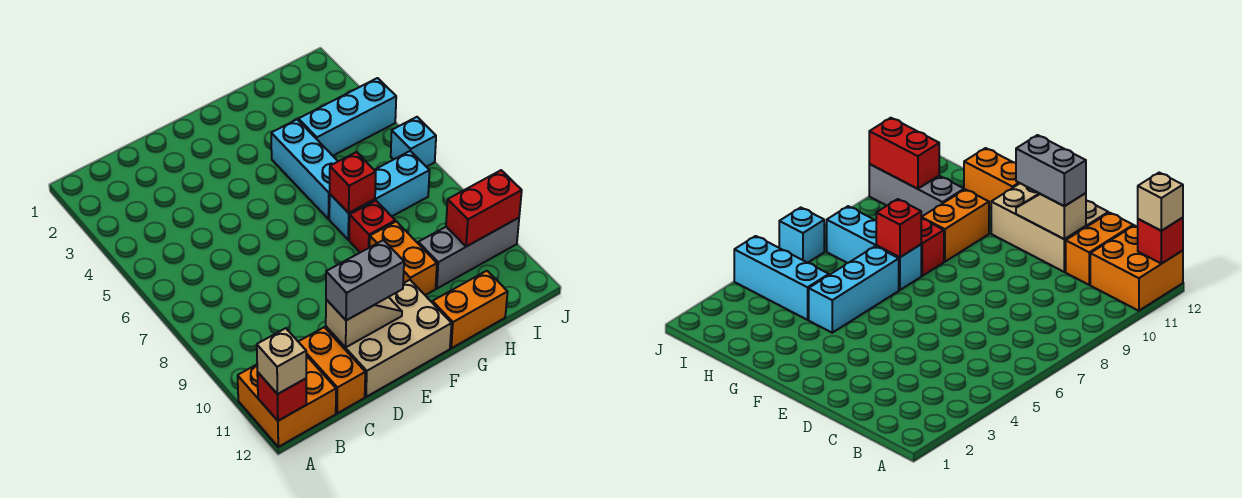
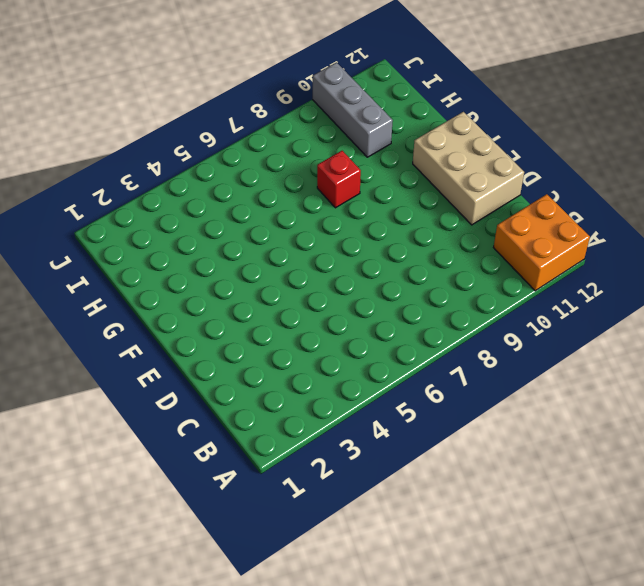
none -> orange brick C11:C12 level 1
none -> cyan brick G4:G6 level 1
none -> cyan brick G7:I7 level 1

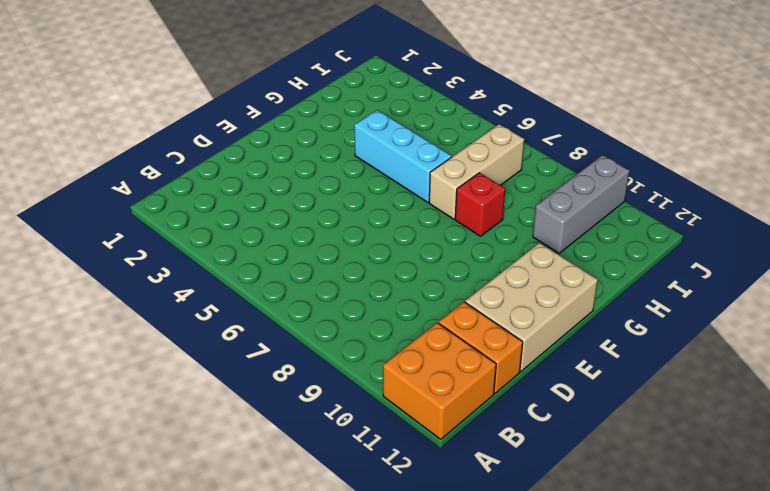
tan brick G7:I7 level 1 -> cyan brick G7:I7 level 1
none -> orange brick G9:G10 level 1
none -> orange brick G12:H12 level 1
none -> cyan brick H4:J4 level 1

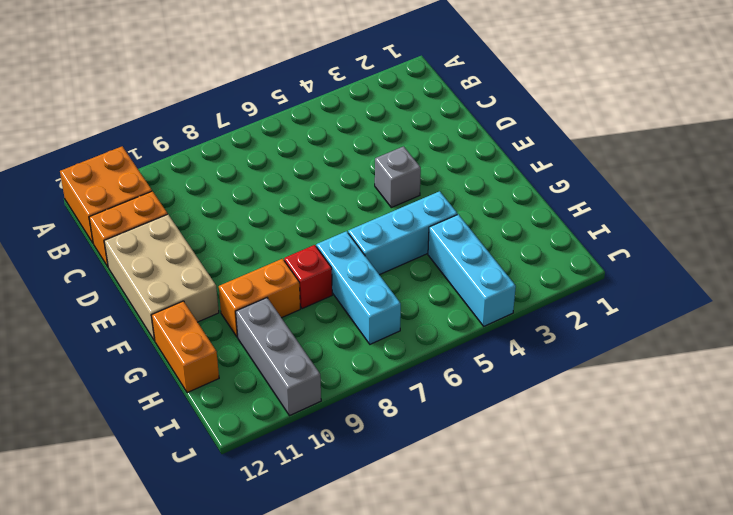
grey brick E4 level 1 -> none
none -> cyan brick J6 level 1
none -> red brick A12 level 2
none -> tan slope D11:E11 level 2 top D

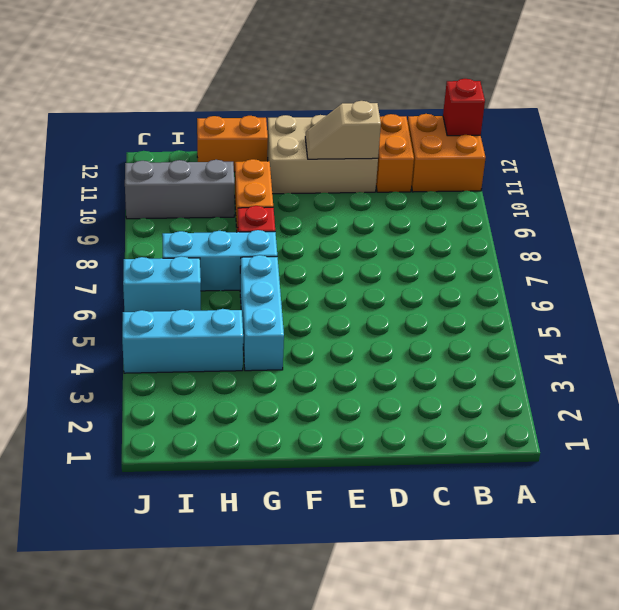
cyan brick I6:J6 level 1 -> cyan brick J6 level 1
none -> red brick G7 level 2
none -> red brick I10:J10 level 2
none -> tan brick A12 level 3

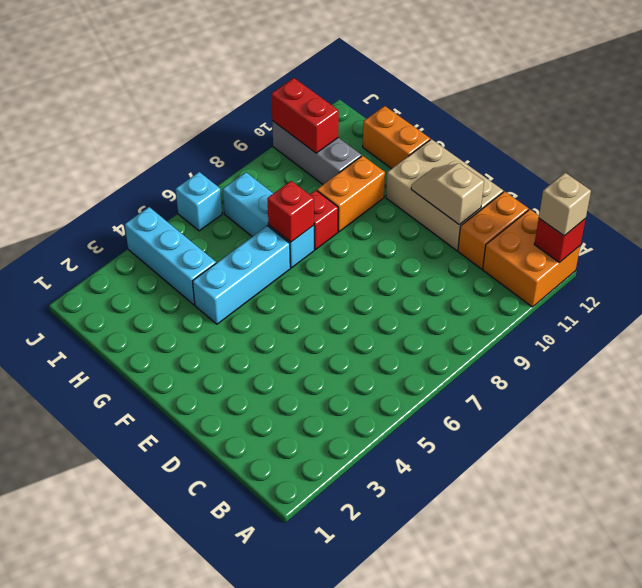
none -> grey brick D11:E11 level 3

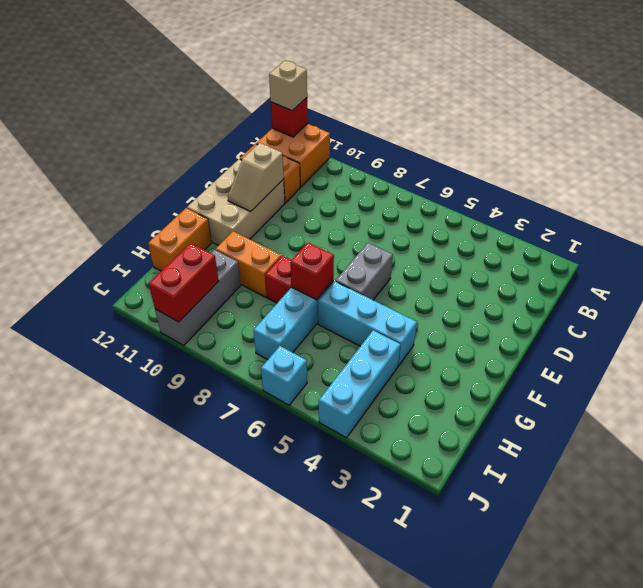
grey brick E6:F6 level 1 -> grey brick D11:E11 level 3

